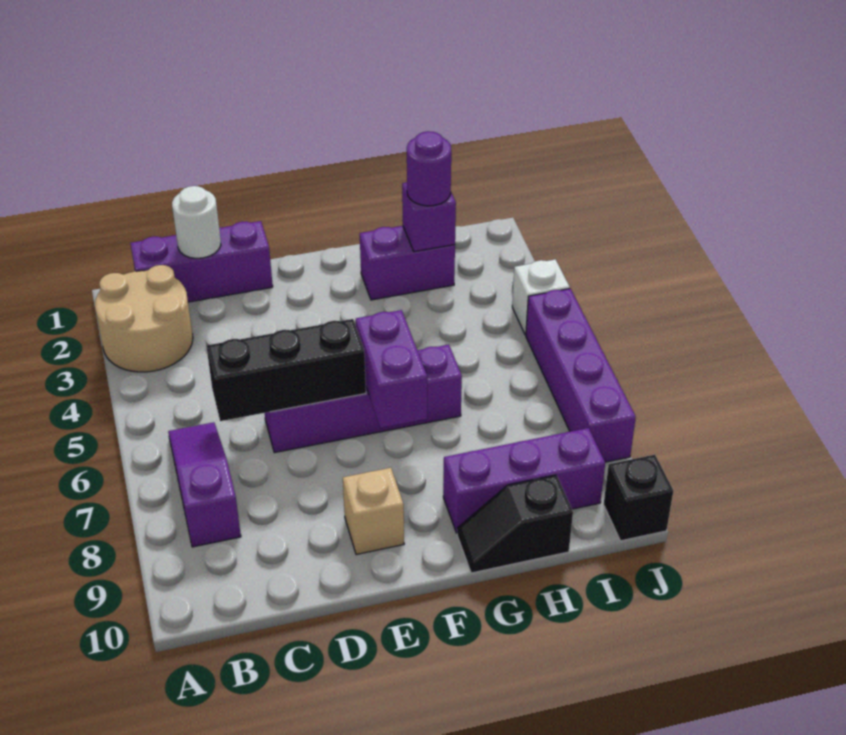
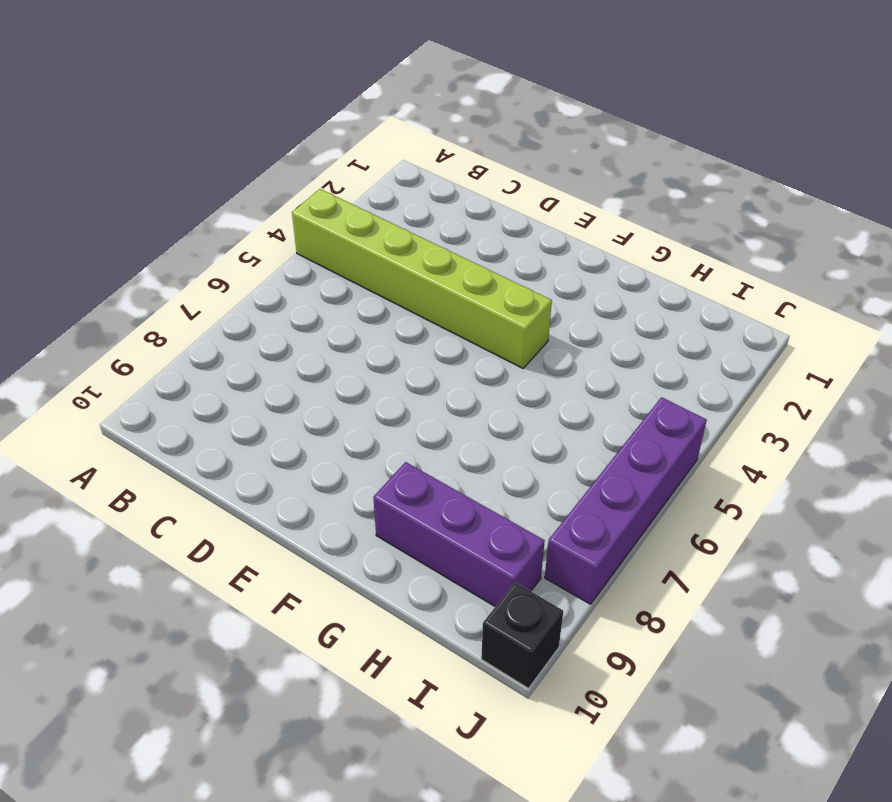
lime brick A4:F4 level 1 -> none
none -> tan round brick A2:B3 level 1
none -> purple brick B1:D1 level 1
none -> purple slope B6:B8 level 1 top 8

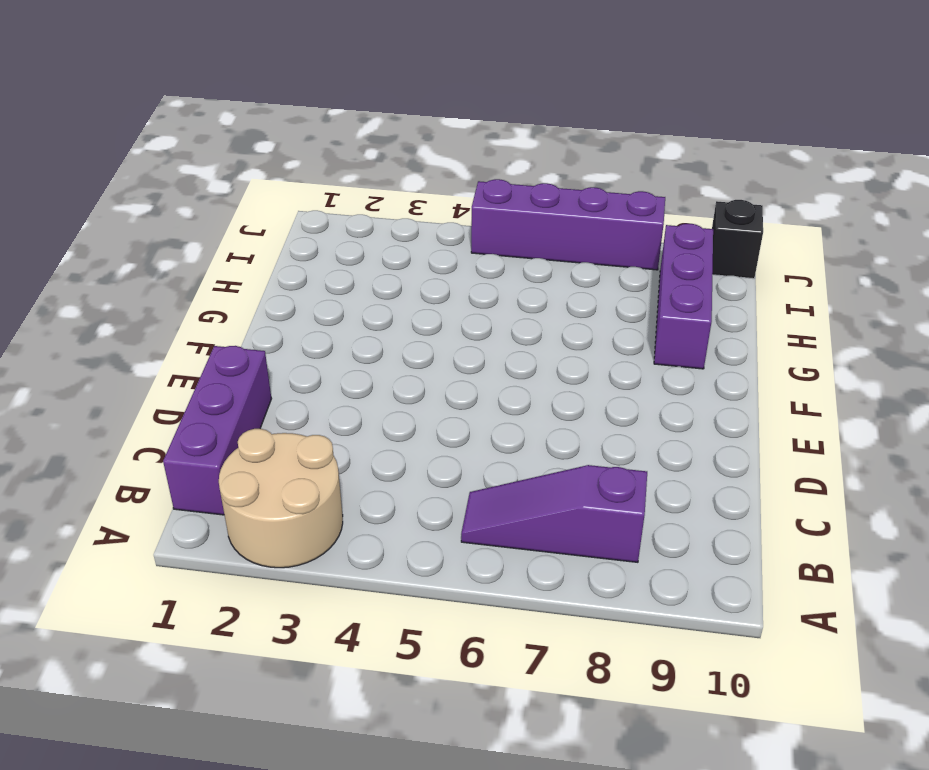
none -> purple brick D6:G6 level 1
none -> tan brick E9 level 1
none -> purple brick G2:H2 level 1

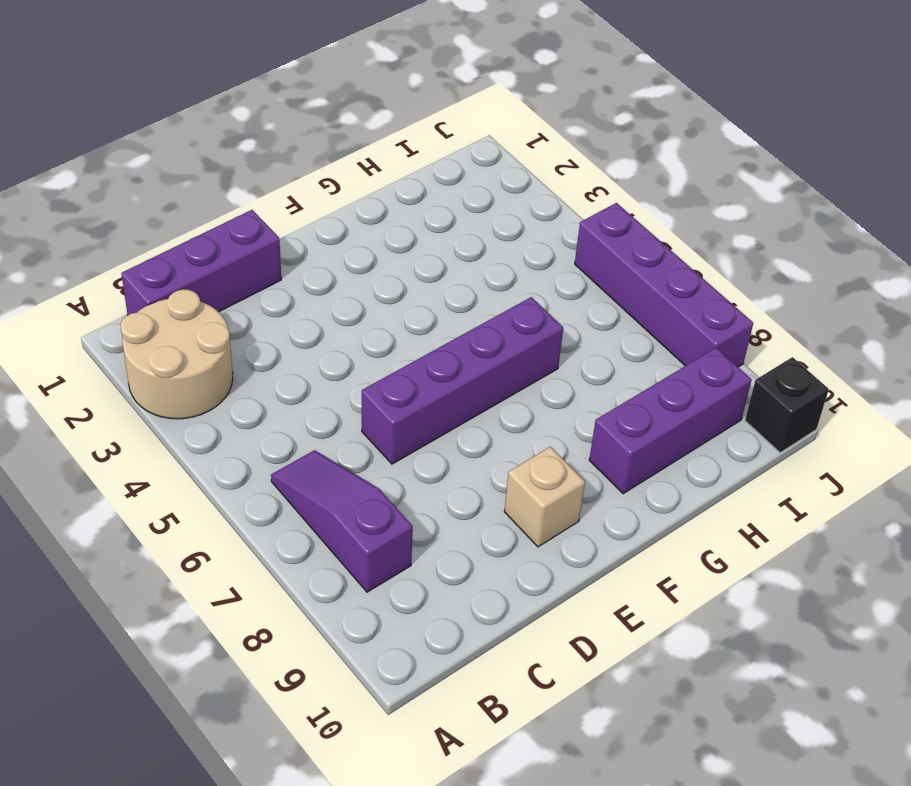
none -> purple brick G2:H2 level 1
none -> black slope G10:H10 level 1 top H
none -> white brick J4 level 1

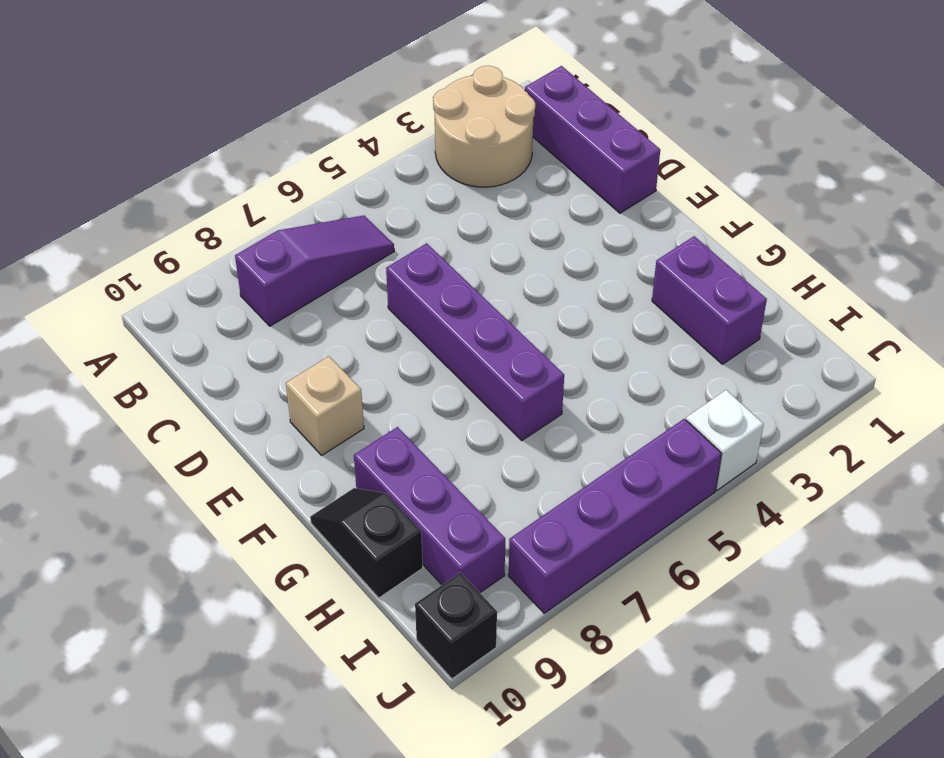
none -> white round brick C1 level 2
none -> black brick C6:E6 level 2
none -> purple brick F6:F7 level 2

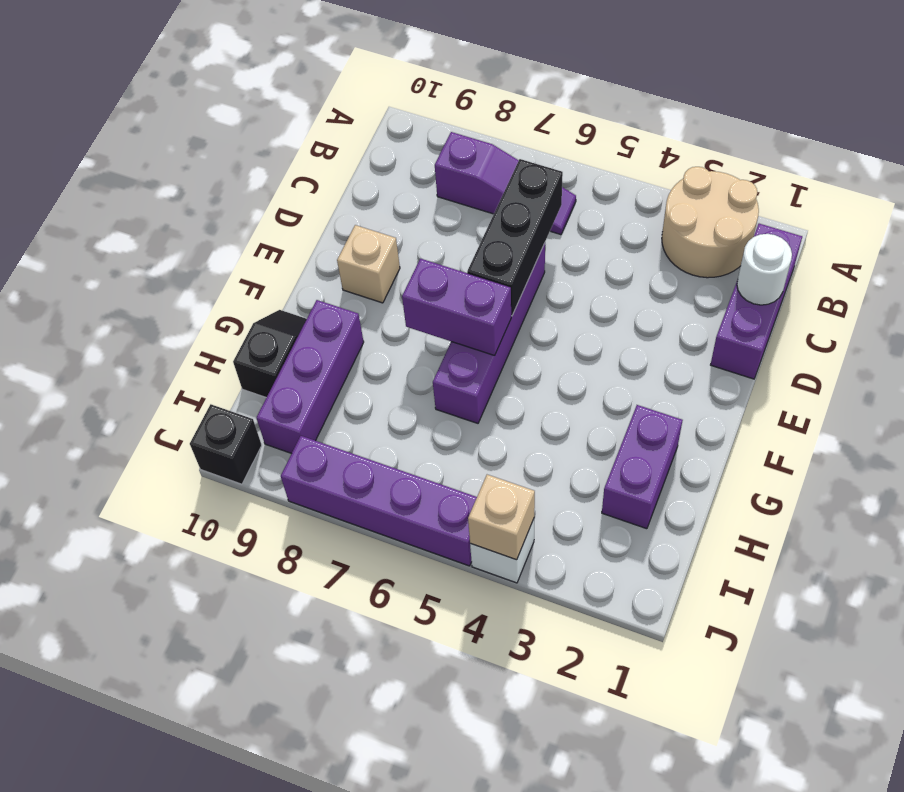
tan brick J4 level 2 -> none
none -> purple brick H2 level 2
none -> purple round brick H2 level 3

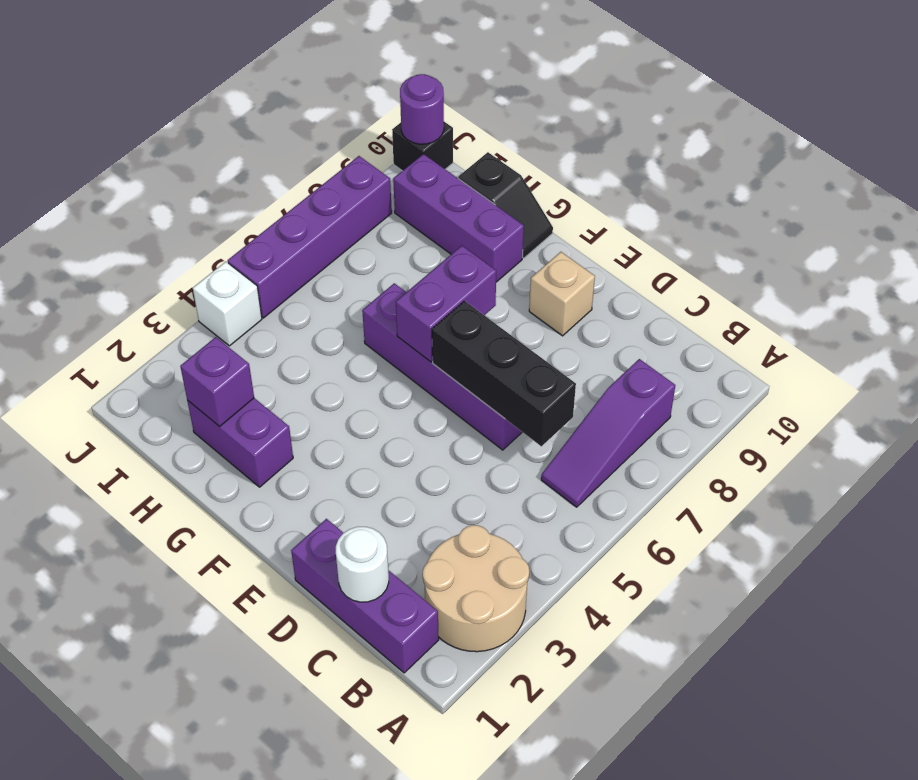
purple round brick J10 level 2 -> purple round brick H2 level 3

